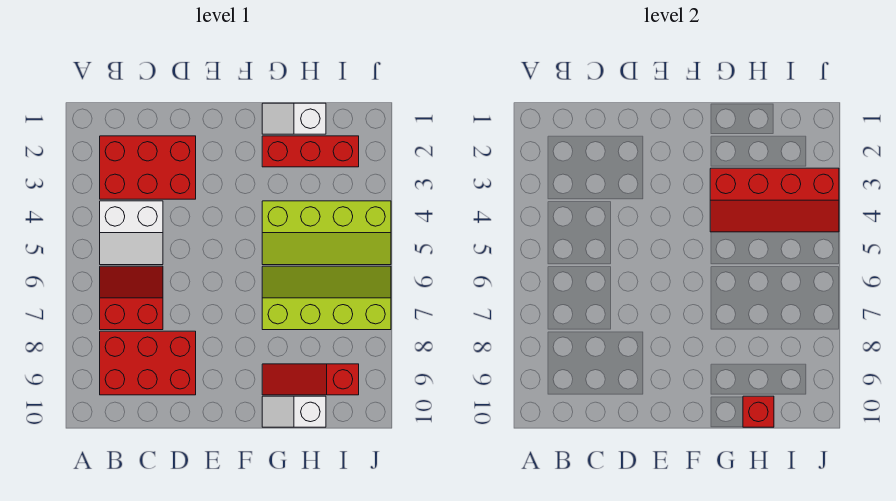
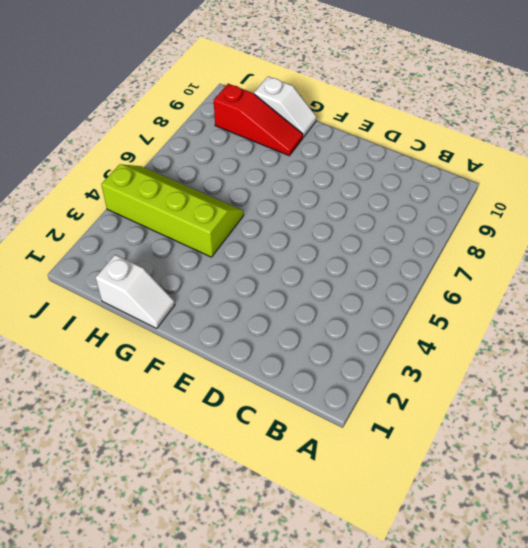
none -> red brick B2:D3 level 1
none -> white slope B4:C5 level 1 top 4
none -> red slope B6:C7 level 1 top 7

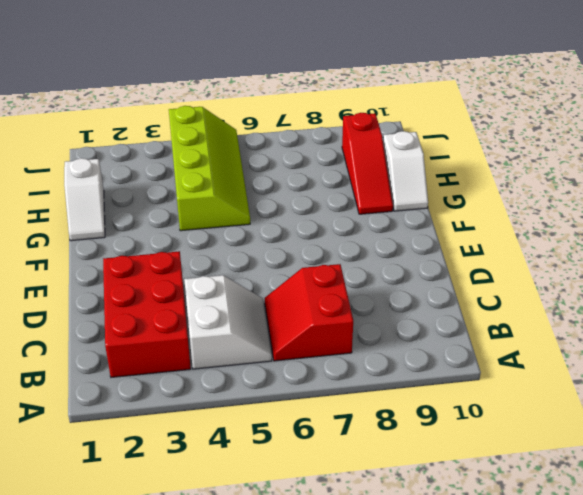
none -> red brick B8:D9 level 1
none -> red brick G2:I2 level 1
none -> lime slope G6:J7 level 1 top 7

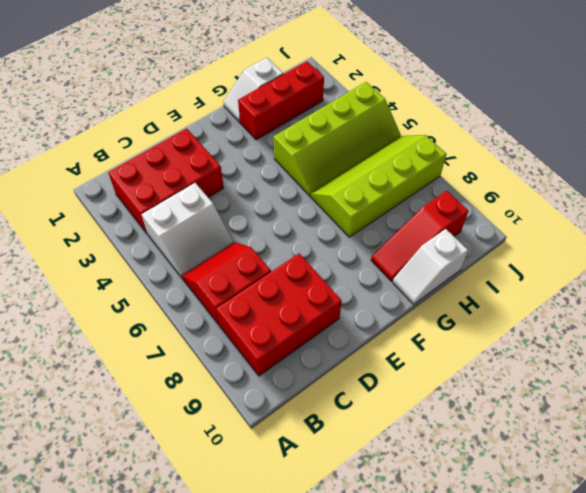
none -> red slope G3:J4 level 2 top 3
none -> red brick H10 level 2

